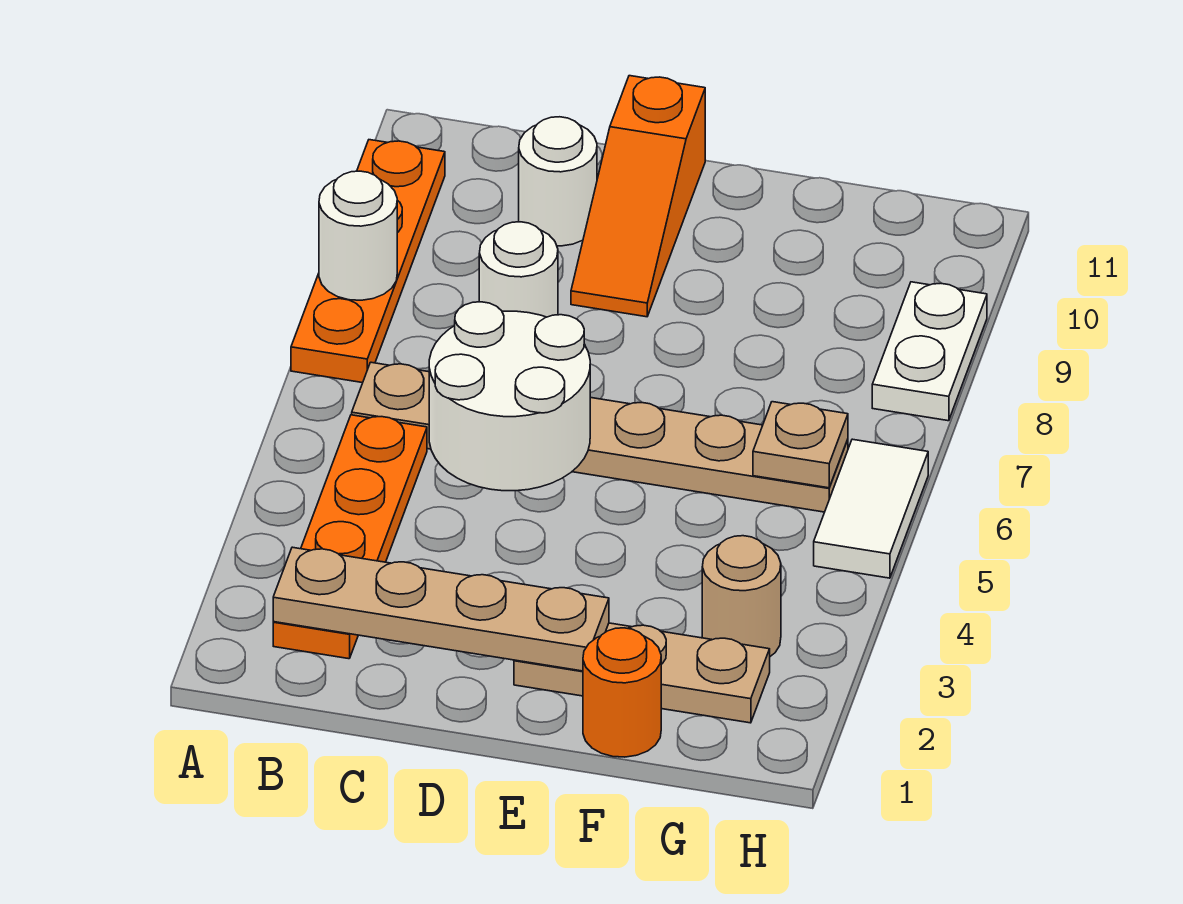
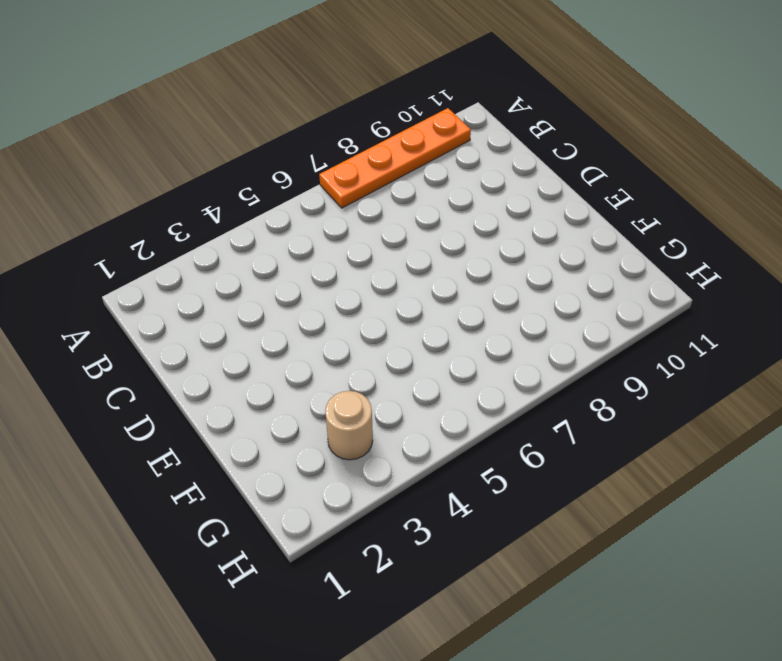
none -> orange plate B2:B5 level 1
none -> tan plate B6:G6 level 1
none -> white round brick C8 level 1

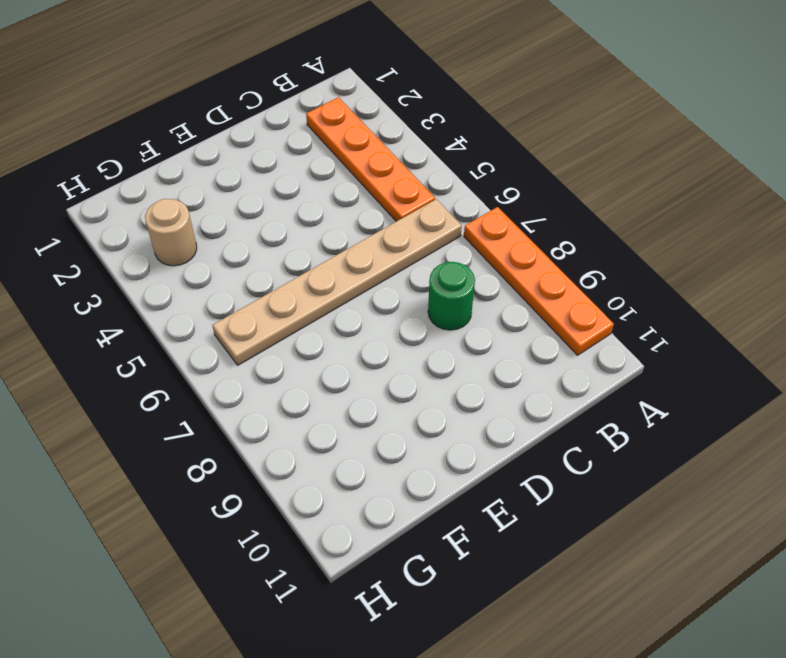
green round brick C8 level 1 -> white round brick C8 level 1
none -> white round brick C10 level 1
none -> orange slope D9:D11 level 1 top 11
none -> tan plate E2:G2 level 1

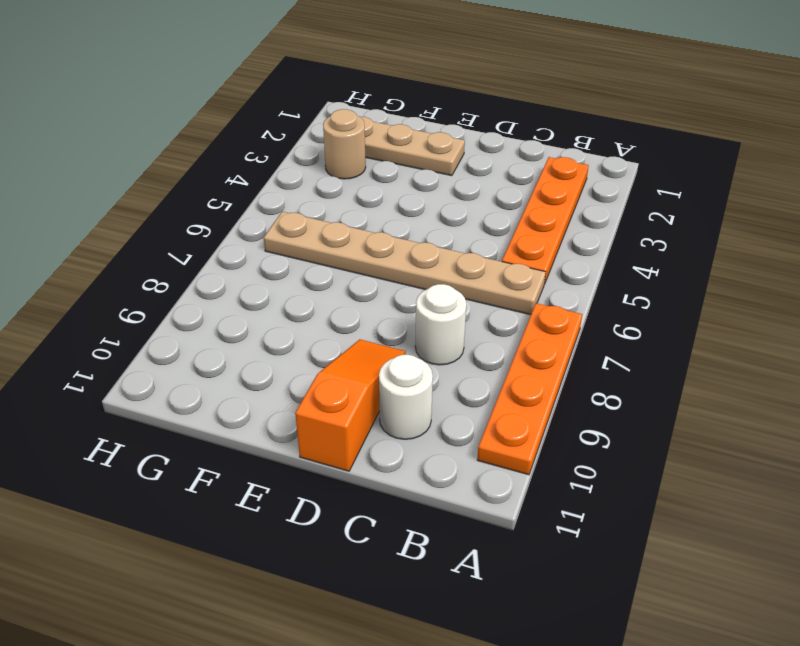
none -> orange round brick F1 level 1
none -> white tile H5:H6 level 1
none -> white plate H8:H9 level 1

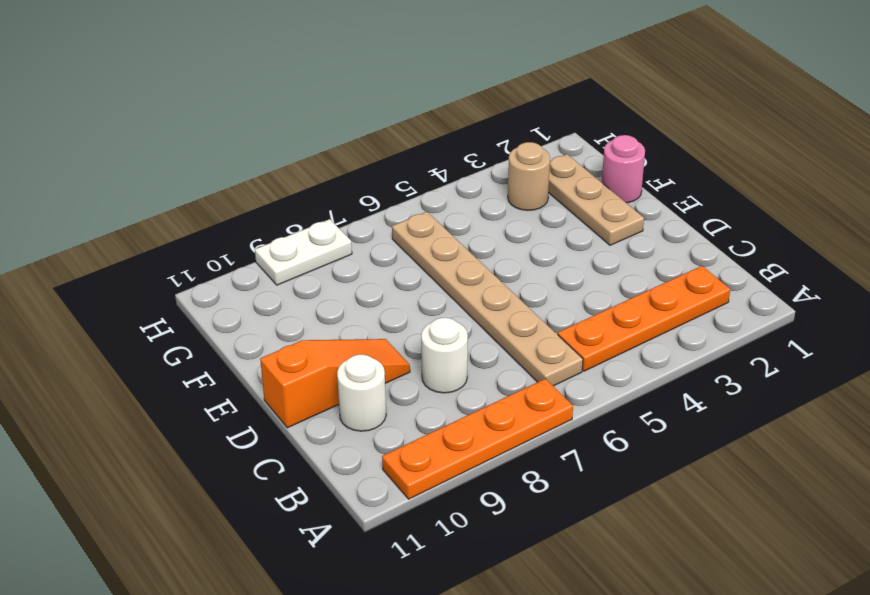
pink round brick F1 level 1 -> orange round brick F1 level 1
none -> white tile H5:H6 level 1
none -> white round brick A8 level 2
none -> tan plate B2:E2 level 2

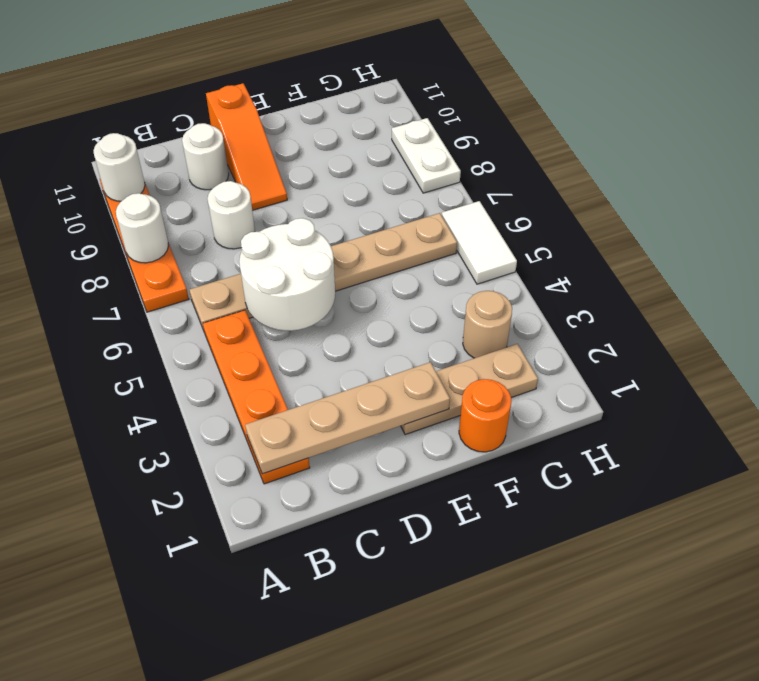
white round brick A10 level 2 -> none
none -> tan plate G6 level 2

